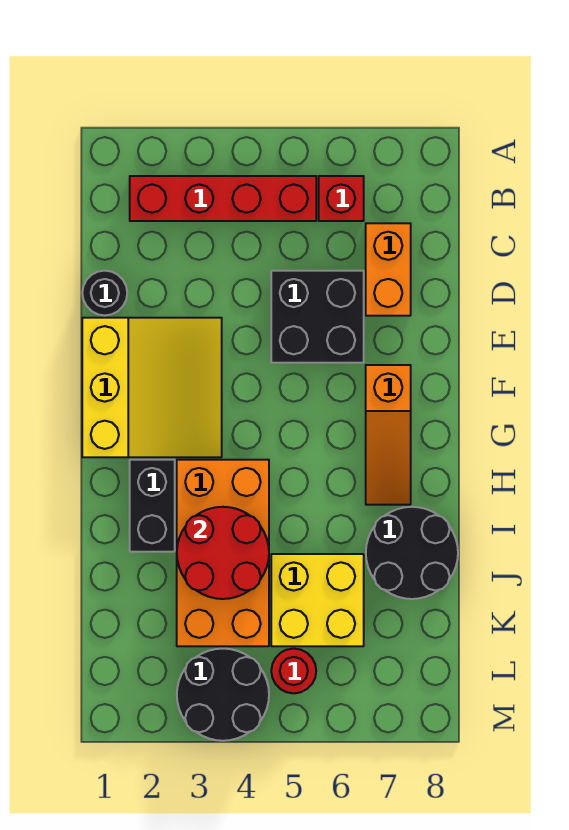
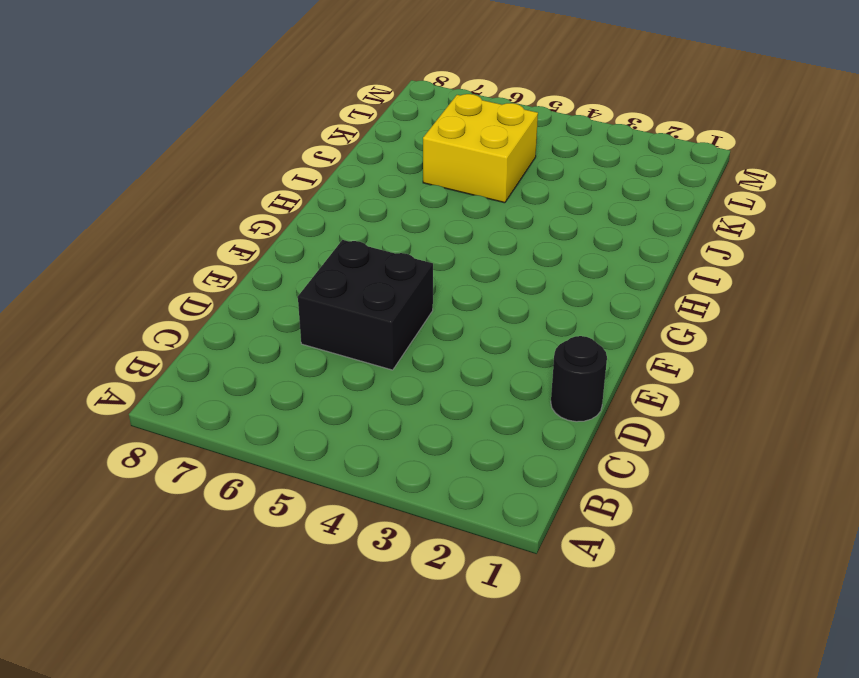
none -> red brick B2:B5 level 1
none -> red brick B6 level 1
none -> orange brick C7:D7 level 1

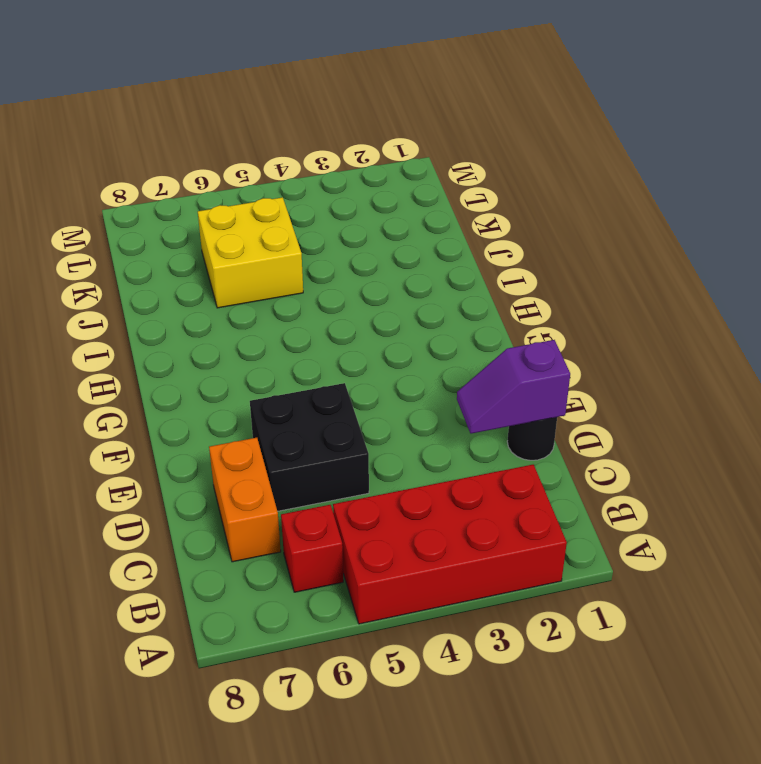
red brick A2:B5 level 1 -> red brick B2:B5 level 1
purple slope D1:D2 level 2 top 1 -> none
none -> yellow slope E1:G3 level 1 top 1
none -> orange slope F7:H7 level 1 top F
none -> black brick H2:I2 level 1

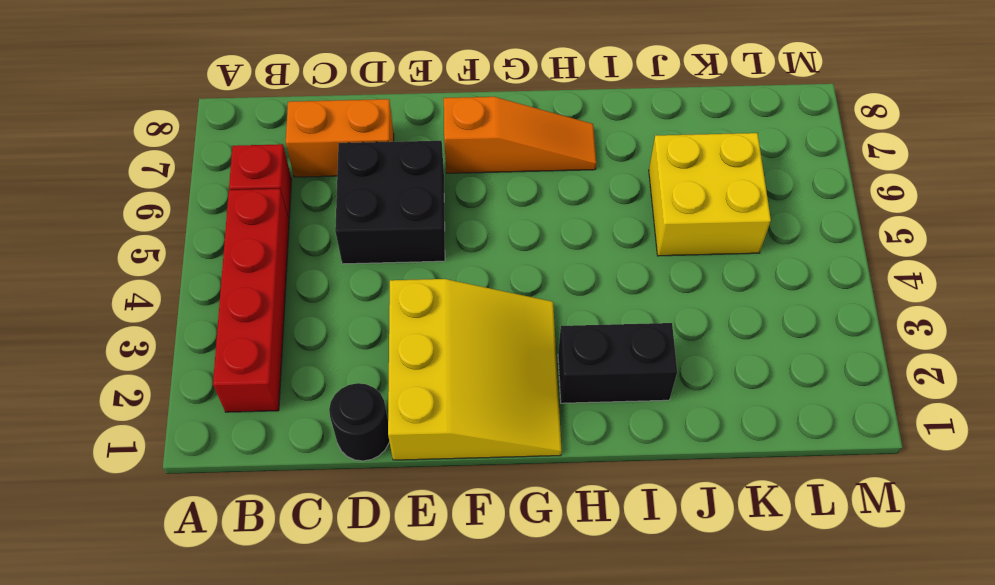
yellow slope E1:G3 level 1 top E -> yellow slope E1:G3 level 1 top 1
none -> orange brick H3:K4 level 1
none -> black round brick I7:J8 level 1
none -> black round brick L3:M4 level 1

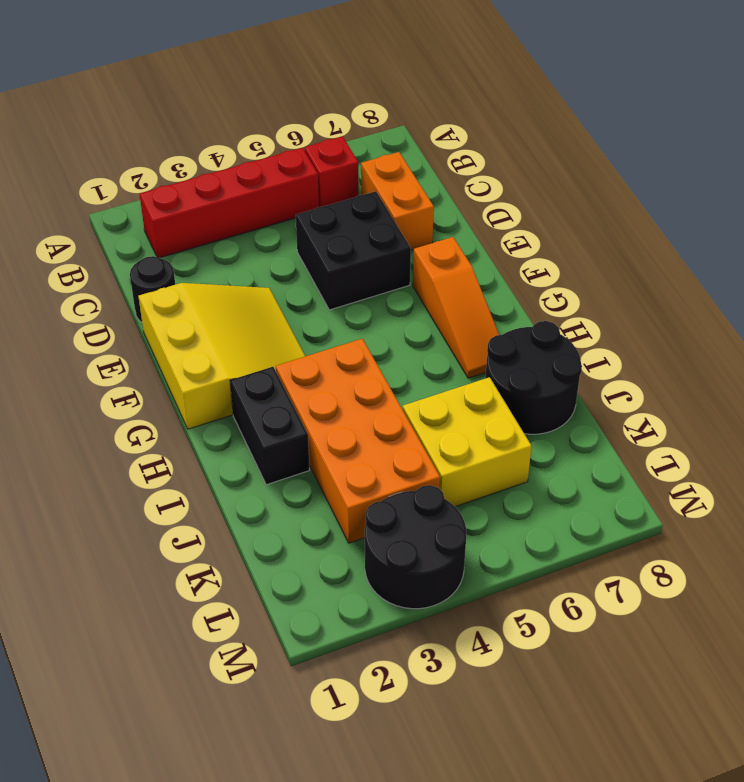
none -> red round brick L5 level 1
none -> red round brick I3:J4 level 2

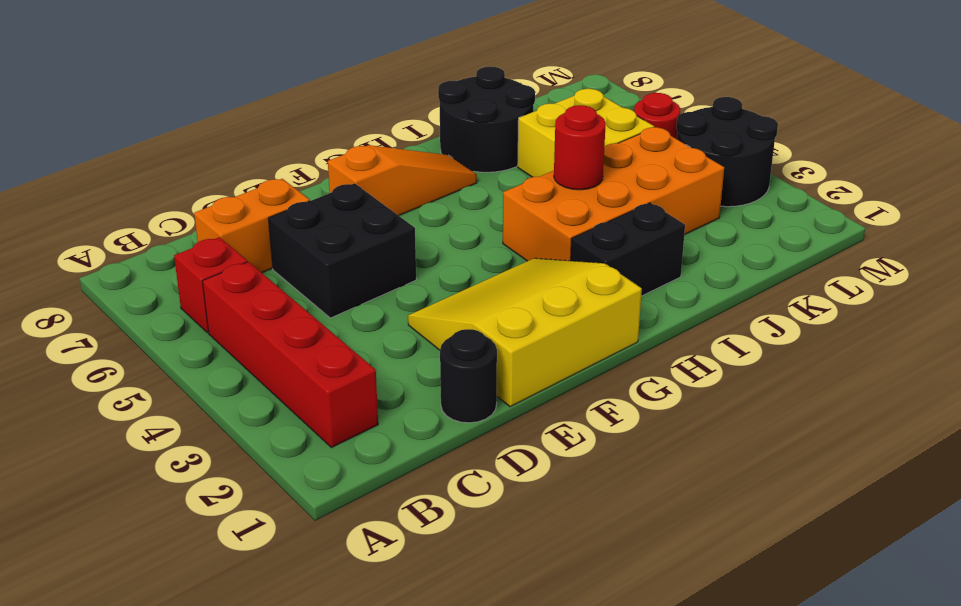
red round brick I4 level 2 -> red round brick I3:J4 level 2

